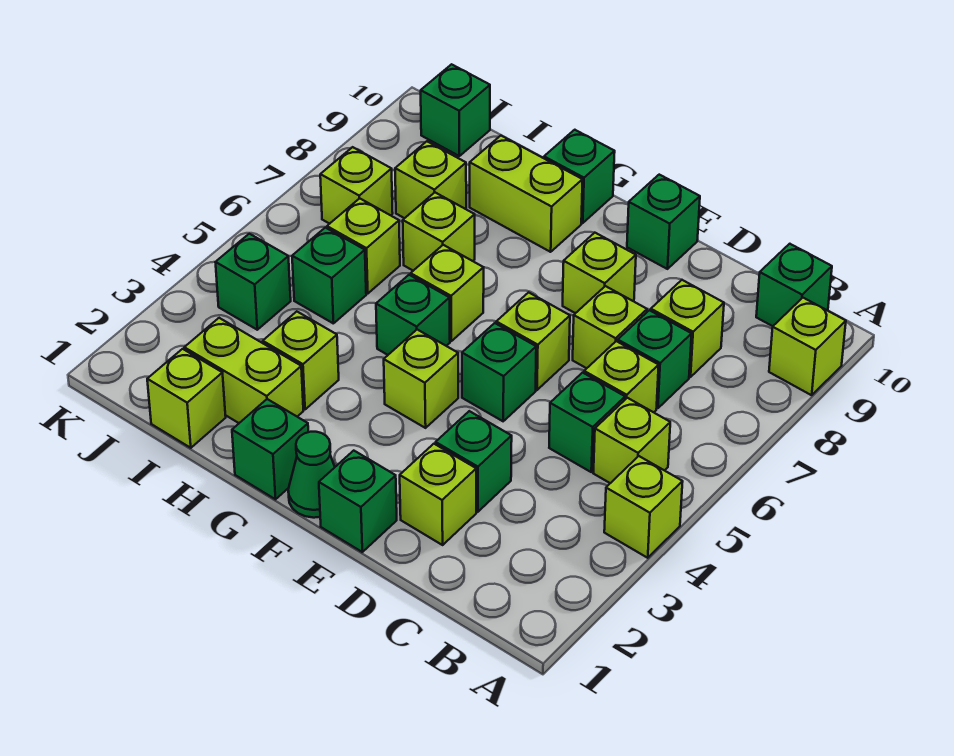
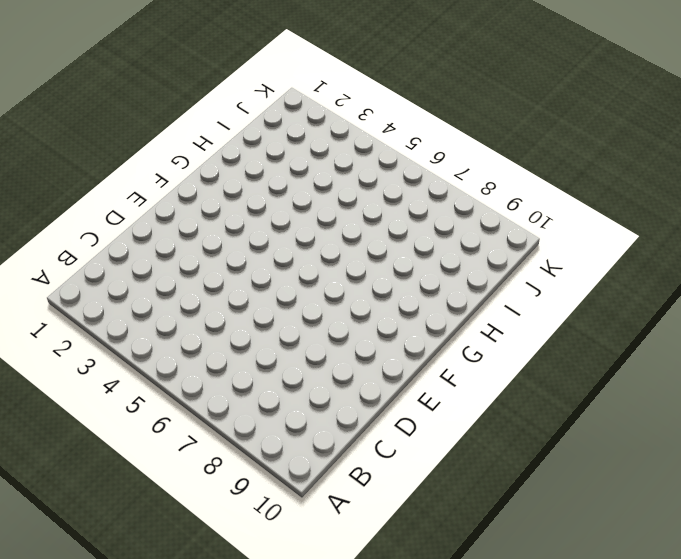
none -> lime brick A4 level 1
none -> lime brick A9 level 1
none -> lime brick B5 level 1
none -> green brick B10 level 1

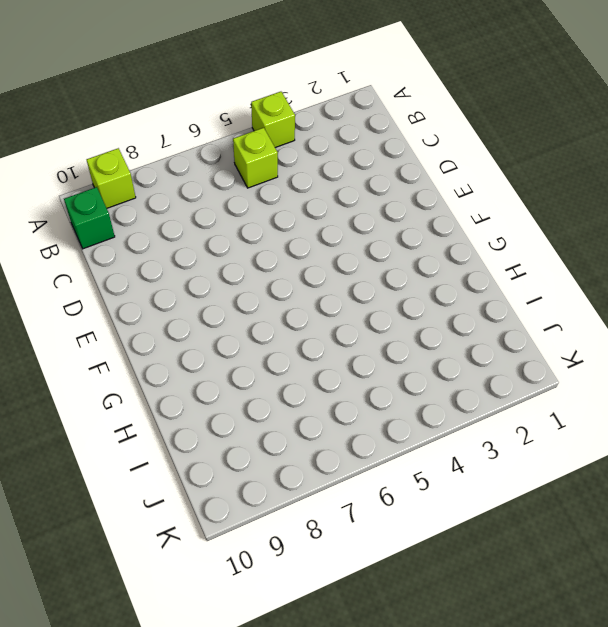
none -> green brick C5 level 1
none -> lime brick C6 level 1
none -> green brick C7 level 1
none -> lime brick C8 level 1

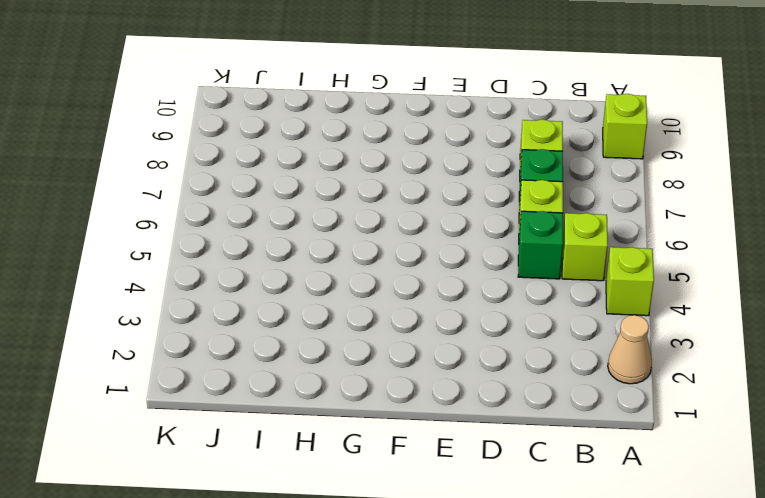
tan cone A2 level 1 -> none
none -> green brick B10 level 1
none -> lime brick D2 level 1
none -> green brick D3 level 1
none -> lime brick D7 level 1

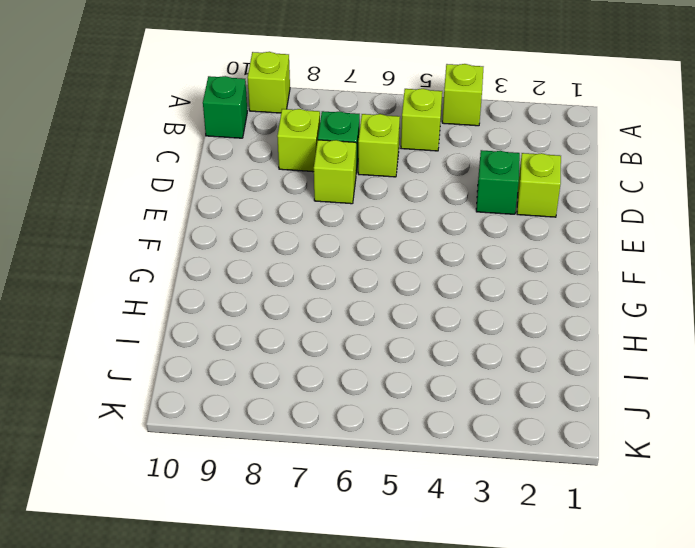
none -> green brick C5 level 1
none -> green brick E1 level 1
none -> green brick E5 level 1
none -> lime brick E6 level 1

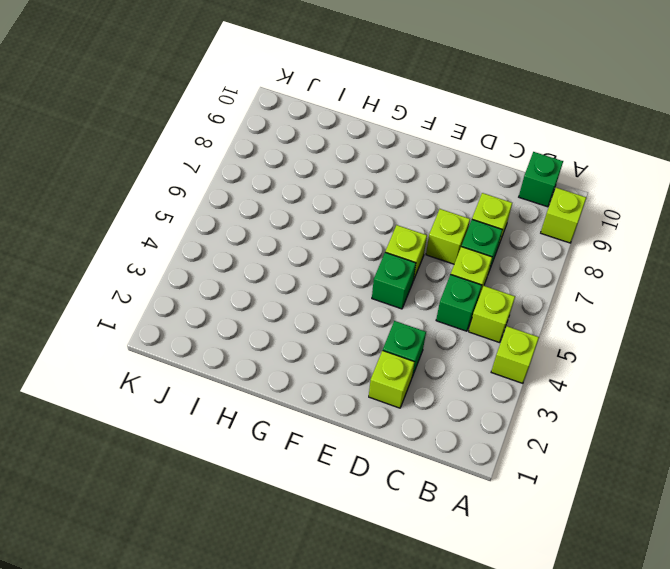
none -> green brick E1 level 1
none -> lime brick E8 level 1
none -> green brick E10 level 1
none -> green cone F1 level 1

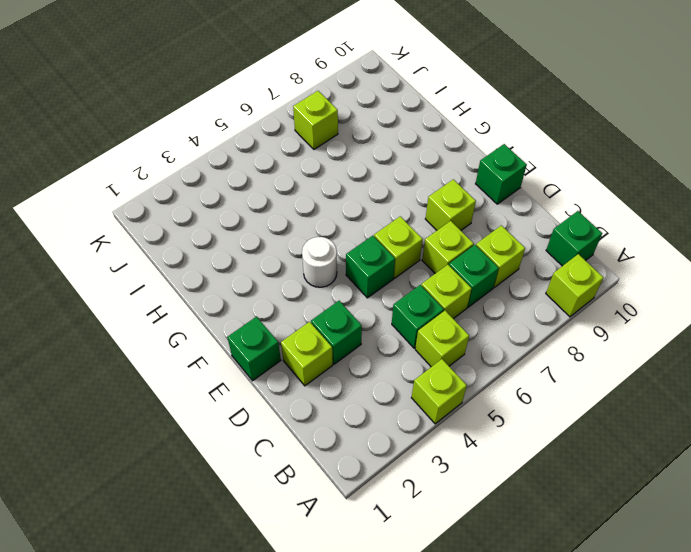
white round brick F4 level 1 -> lime brick F4 level 1
none -> green cone F1 level 1
none -> green brick G1 level 1
none -> green brick G5 level 1
none -> lime brick G6 level 1

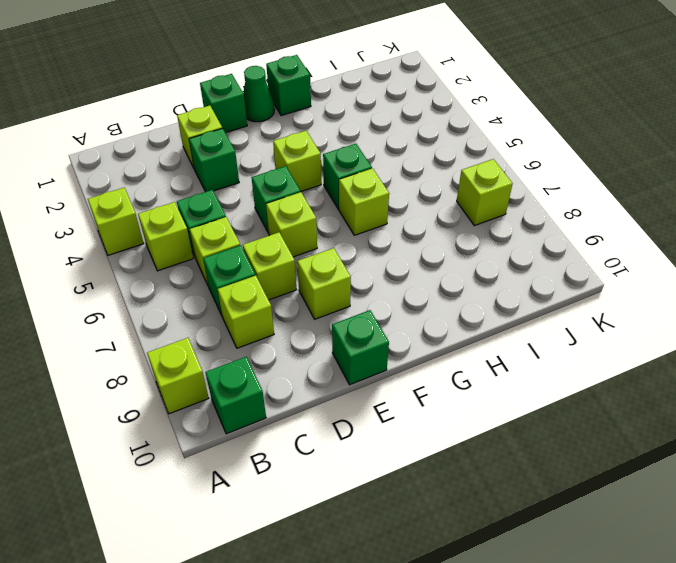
none -> lime brick G9:H9 level 1
none -> green brick G10 level 1
none -> lime brick H2:I2 level 1
none -> lime brick H3 level 1

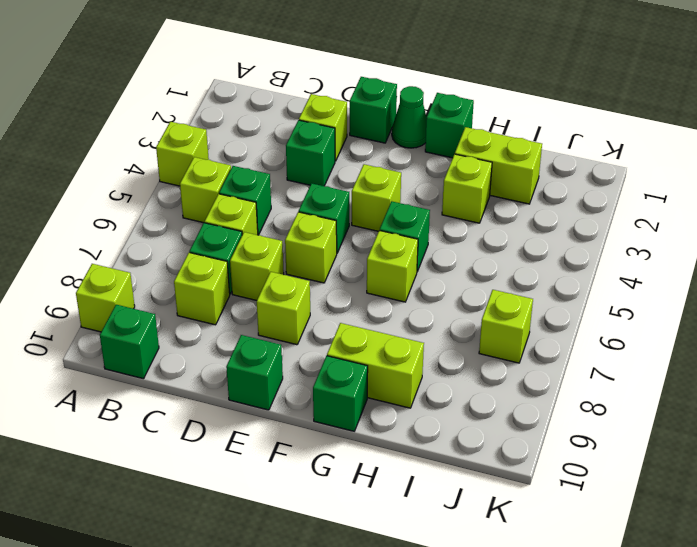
none -> lime brick H7 level 1
none -> lime brick I1 level 1
none -> green brick I5 level 1
none -> lime brick I6 level 1

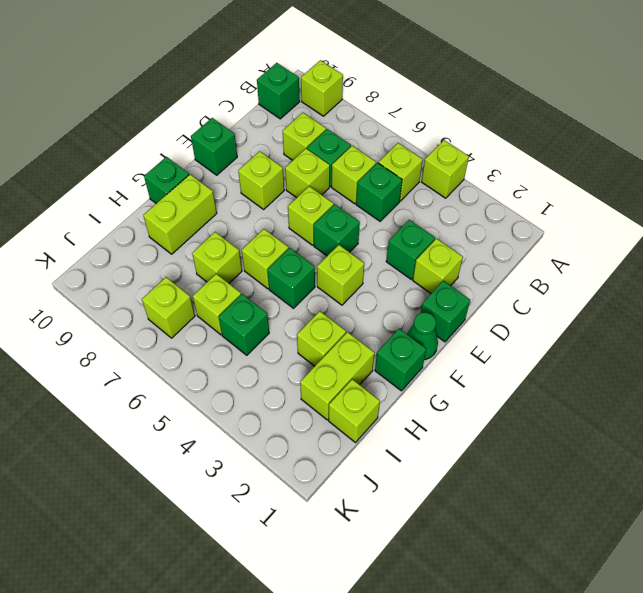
none -> lime brick I8 level 1
none -> green brick J4 level 1
none -> green brick J10 level 1

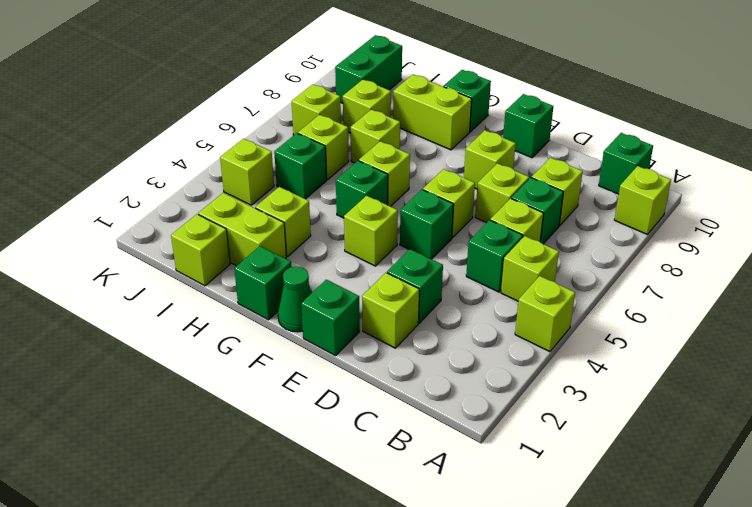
lime brick J4 level 1 -> green brick J4 level 1
green brick J9:J10 level 1 -> green brick J10 level 1

